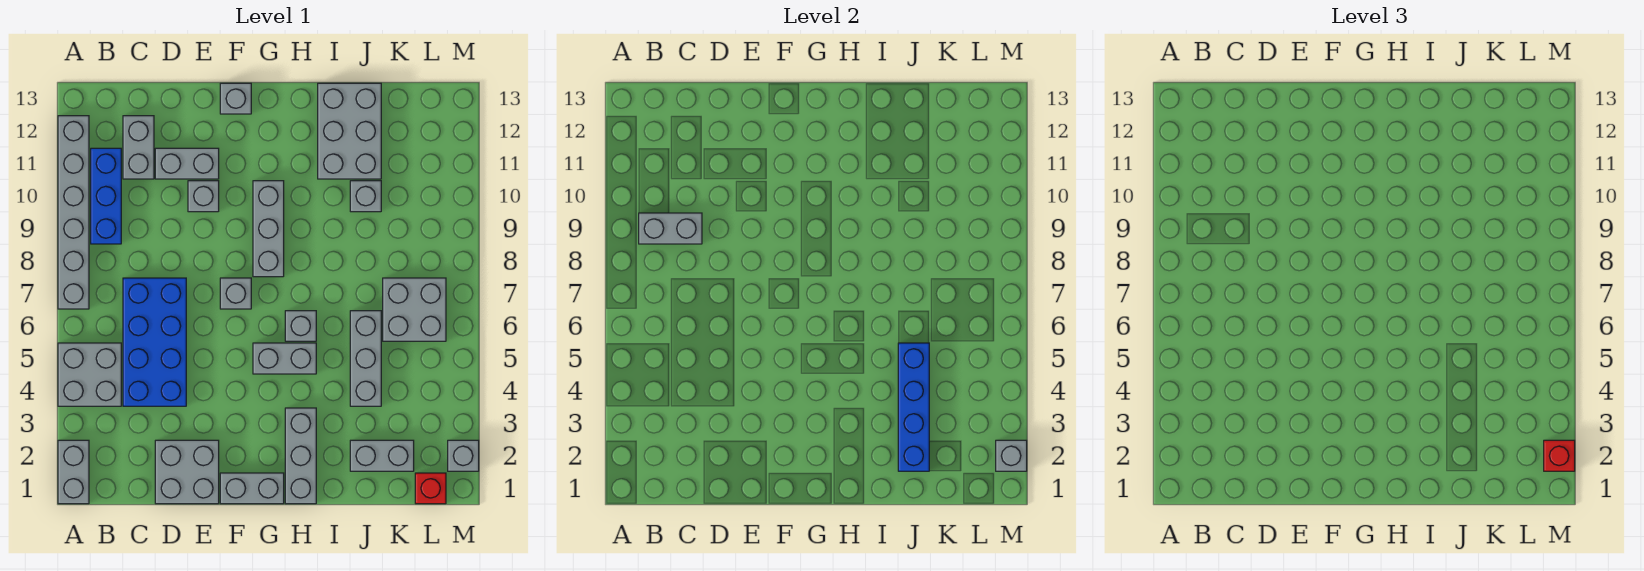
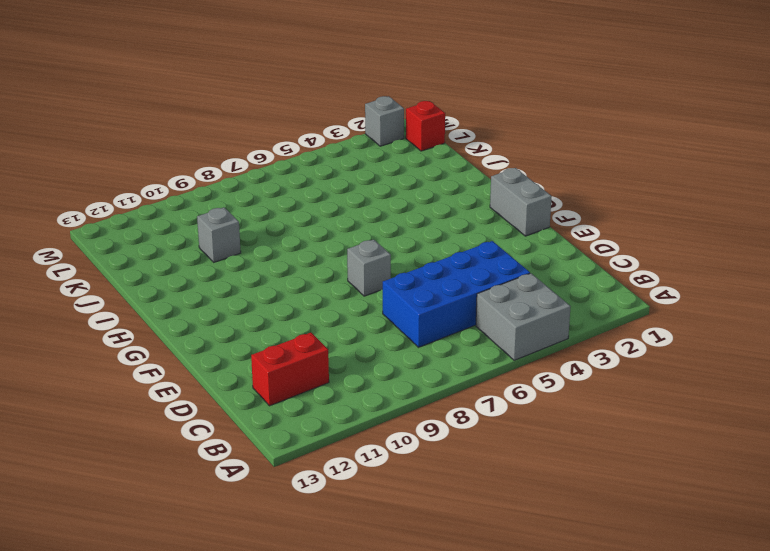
red brick C11:C12 level 1 -> grey brick C11:C12 level 1
none -> grey brick A1:A2 level 1
none -> grey brick A7:A12 level 1
none -> blue brick B9:B11 level 1

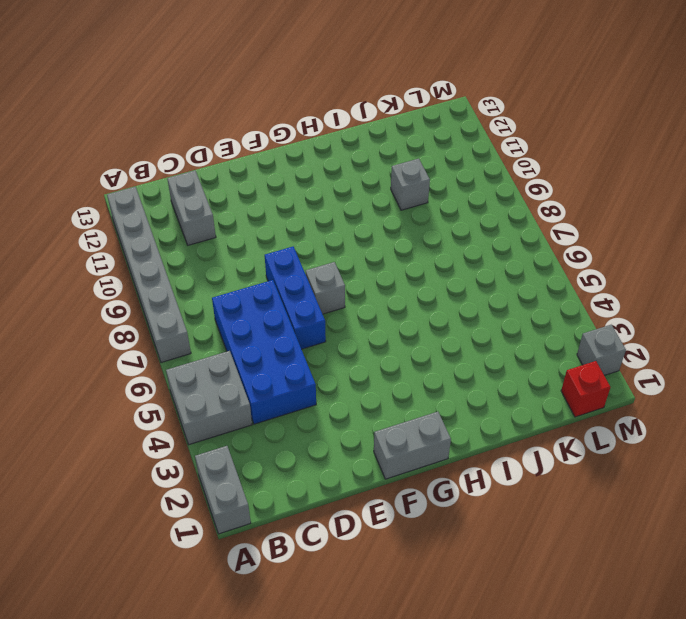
blue brick E6:E8 level 1 -> blue brick B9:B11 level 1
none -> grey brick D1:E2 level 1
none -> grey brick D11:E11 level 1
none -> grey brick E10 level 1

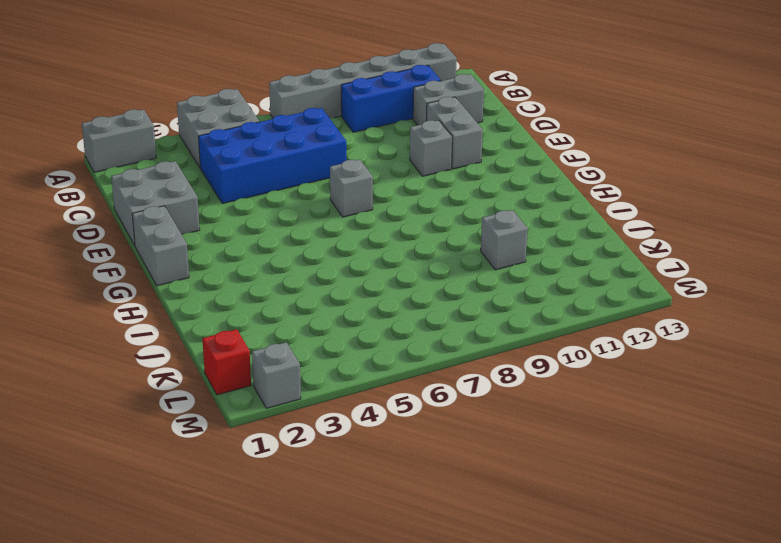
none -> grey brick F13 level 1
none -> grey brick G5:H5 level 1
none -> grey brick G8:G10 level 1

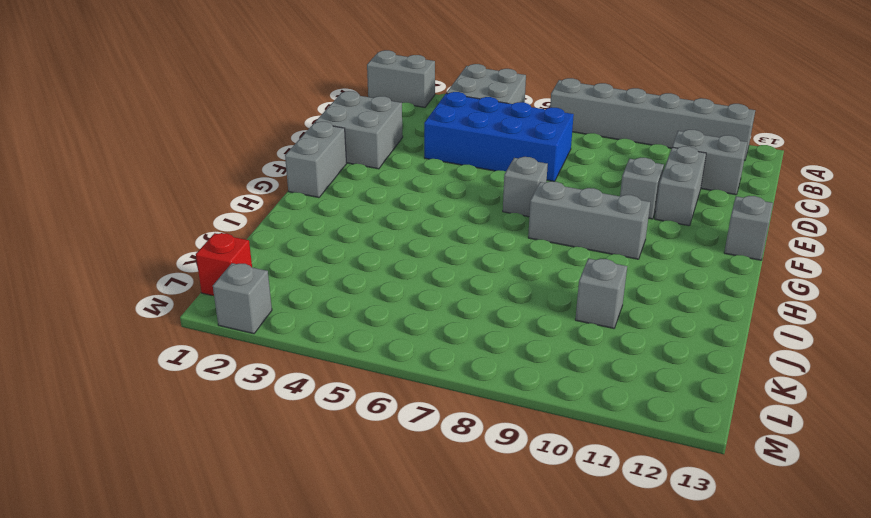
none -> blue brick B9:B11 level 1
none -> grey brick G5:H5 level 1
none -> grey brick H1:H3 level 1

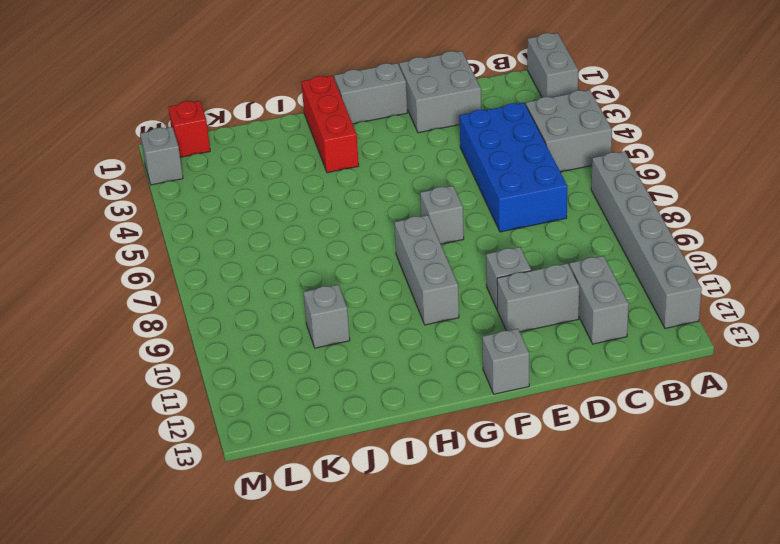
red brick H1:H3 level 1 -> grey brick H1:H3 level 1
none -> blue brick B9:B11 level 1
none -> grey brick G5:H5 level 1
none -> grey brick H6 level 1

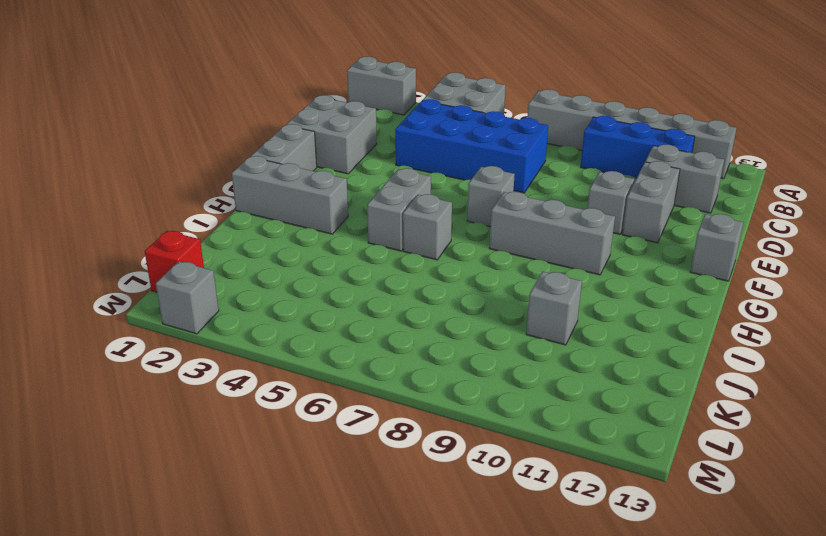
none -> grey brick I11:J13 level 1
none -> grey brick J2:K2 level 1
none -> grey brick J4:J6 level 1

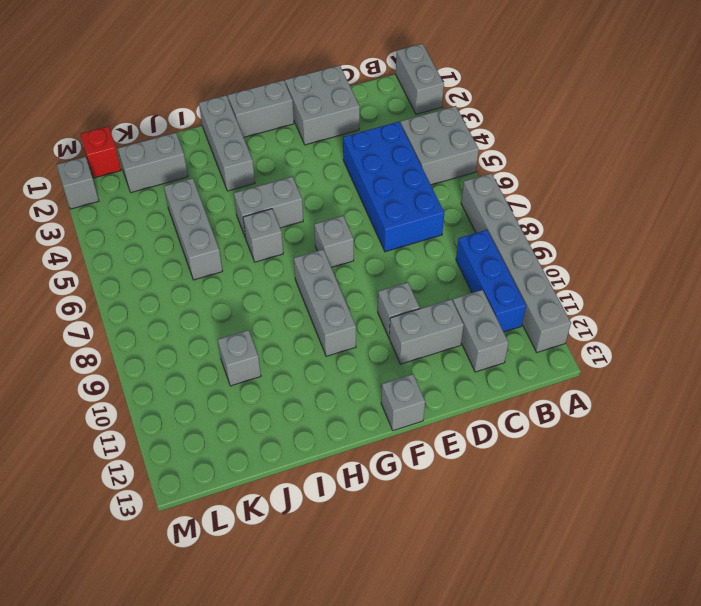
none -> grey brick I11:J13 level 1
none -> grey brick K6:L7 level 1
none -> grey brick B9:C9 level 2

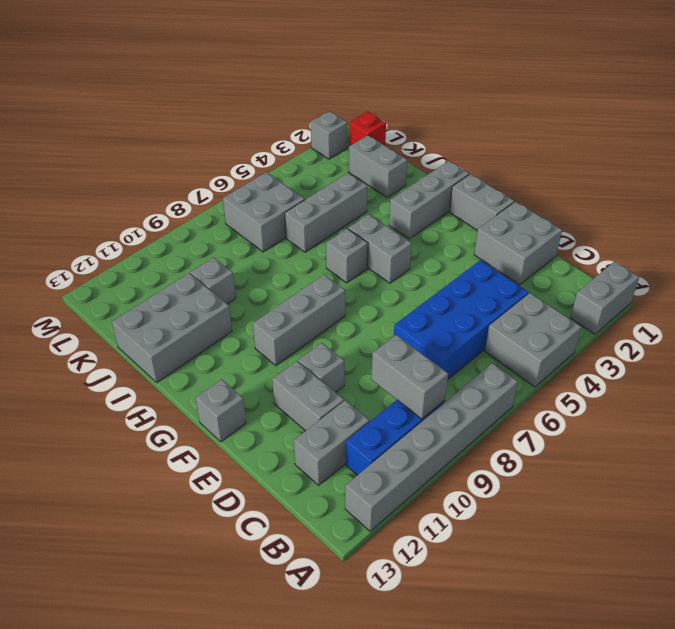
none -> grey brick F7 level 1
none -> blue brick J2:J5 level 2
none -> grey brick M2 level 2

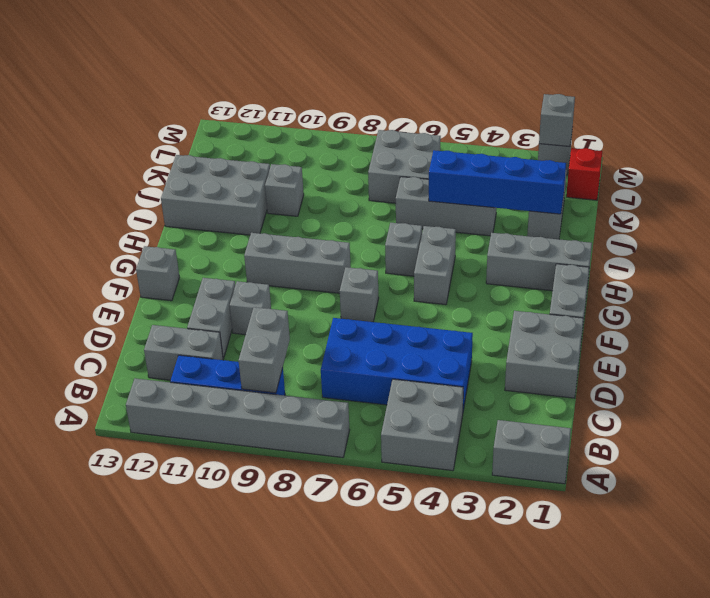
none -> red brick M2 level 3

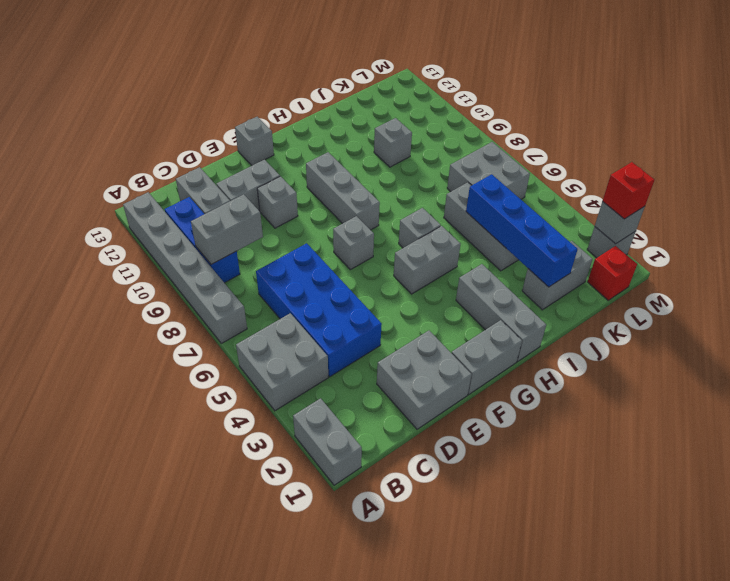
none -> grey brick I11:J13 level 1

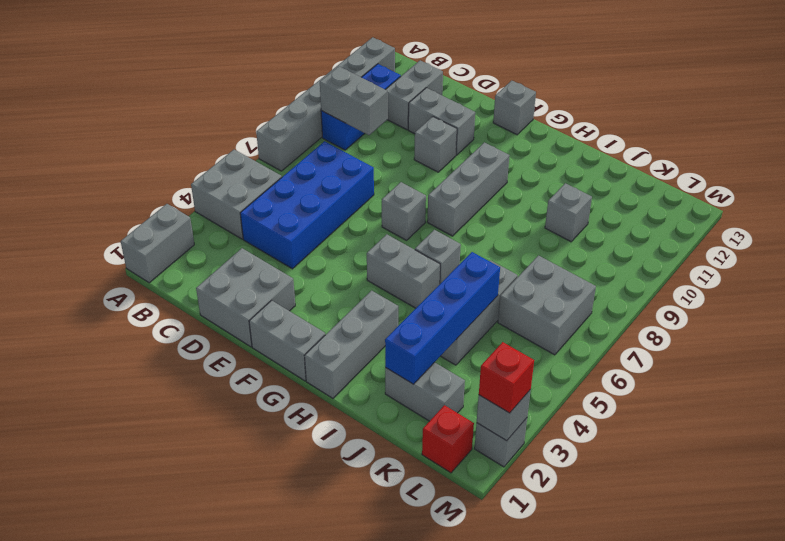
none -> grey brick I11:J13 level 1

